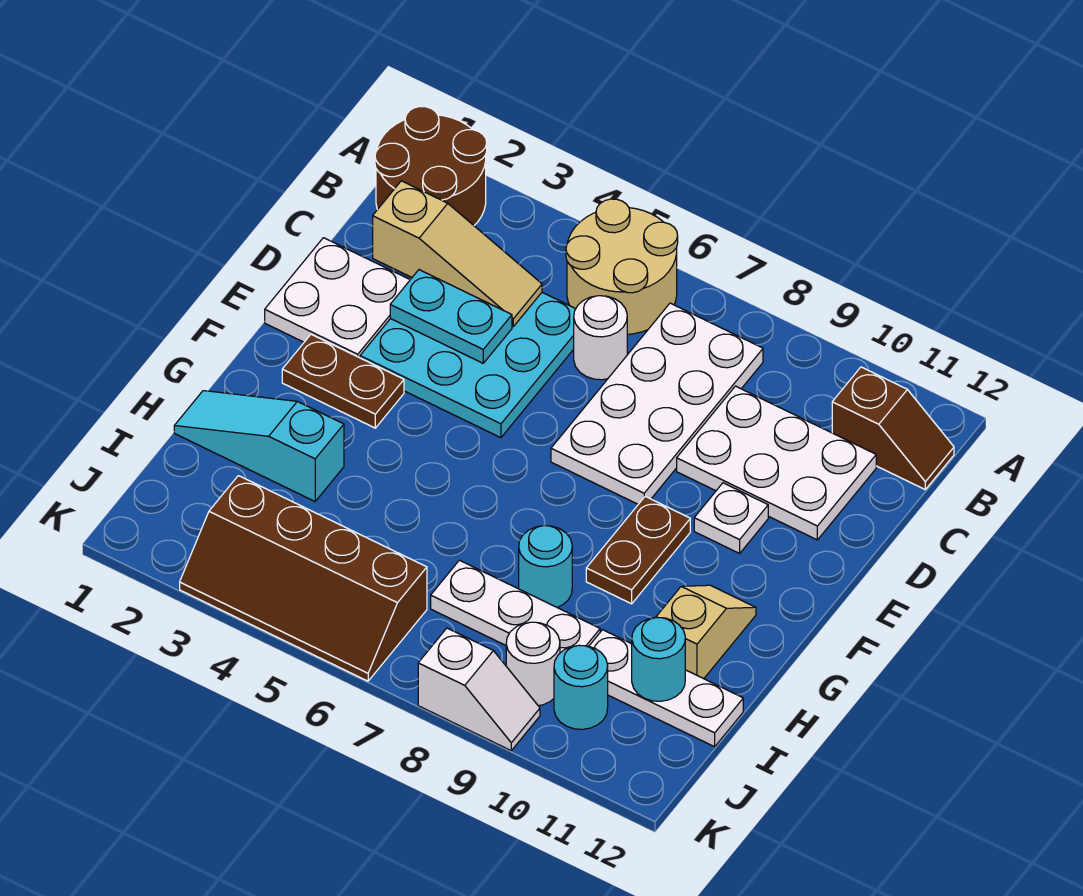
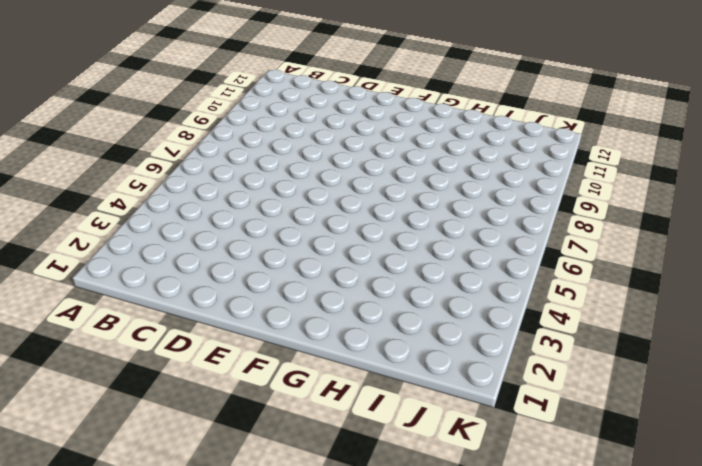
none -> brown round brick A1:B2 level 1
none -> tan round brick A5:B6 level 1
none -> white plate B7:E8 level 1

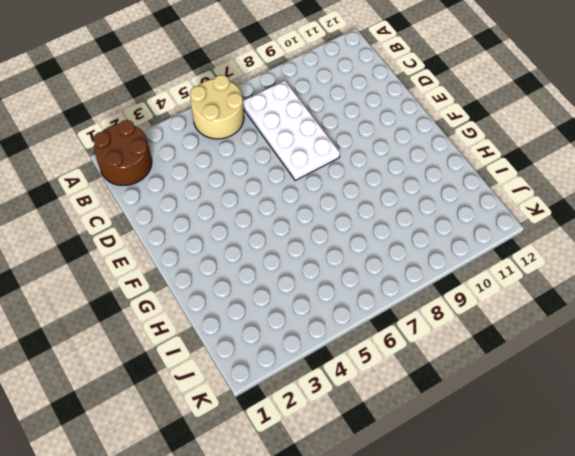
none -> brown slope B11:B12 level 1 top 11
none -> cyan plate C3:E5 level 1
none -> white round brick C6 level 1

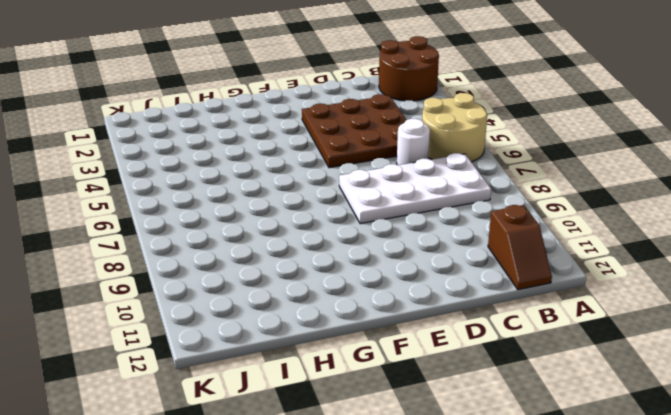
brown plate C3:E5 level 1 -> cyan plate C3:E5 level 1
none -> white plate C9:D11 level 1
none -> white plate D1:E2 level 1
none -> white plate E10 level 1

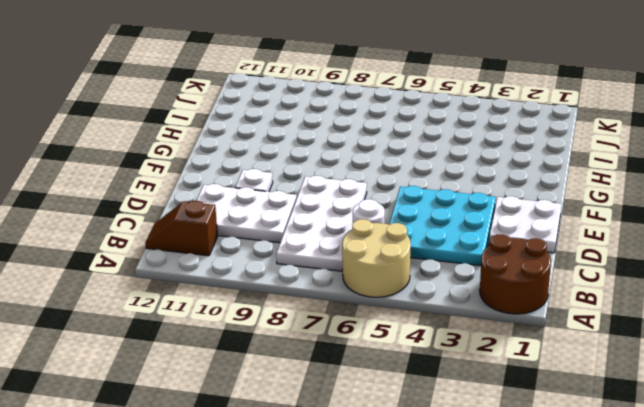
none -> brown plate F2:F3 level 1
none -> brown plate F9:G9 level 1
none -> tan slope G11:H11 level 1 top H

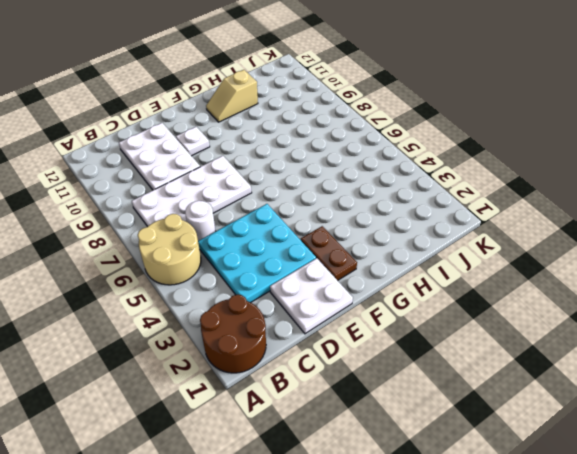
none -> brown slope B11:B12 level 1 top 11
none -> brown plate F9:G9 level 1
none -> cyan slope H1:H3 level 1 top 3

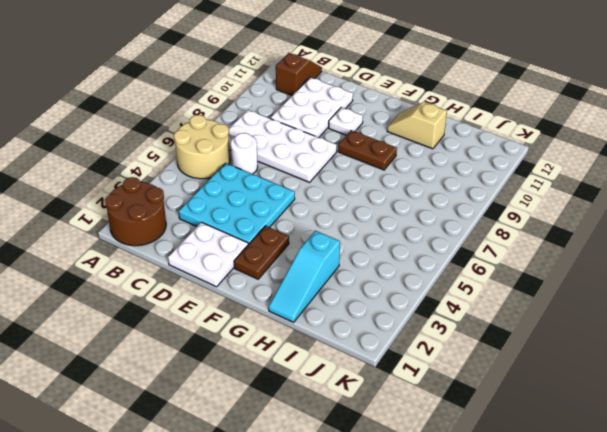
none -> cyan round brick H8 level 1
none -> white plate I7:I9 level 1
none -> white plate I10:I12 level 1

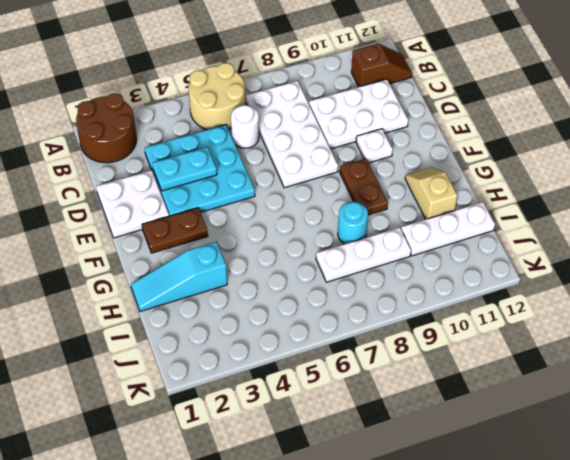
none -> brown slope J3:K6 level 1 top J
none -> white round brick J9 level 1
none -> cyan round brick J10 level 1

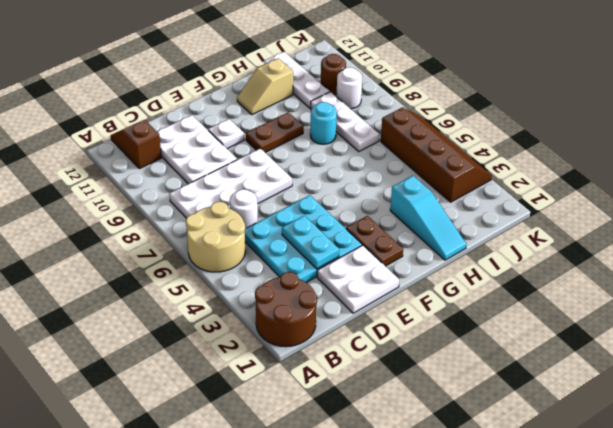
brown round brick J10 level 1 -> cyan round brick J10 level 1
none -> white slope K8:K9 level 1 top 8
none -> tan slope C2:C4 level 2 top 2
none -> cyan round brick I11 level 2

